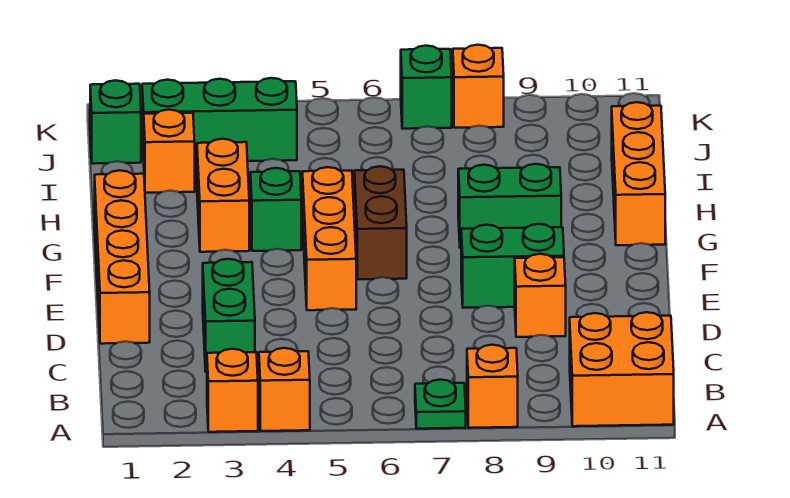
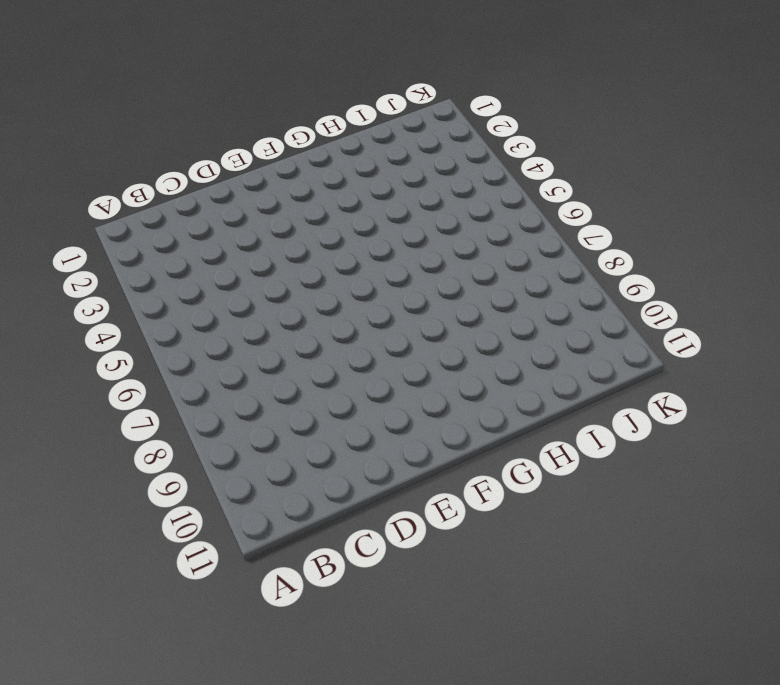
none -> orange brick A3 level 1
none -> orange brick A4 level 1
none -> green plate A7 level 1

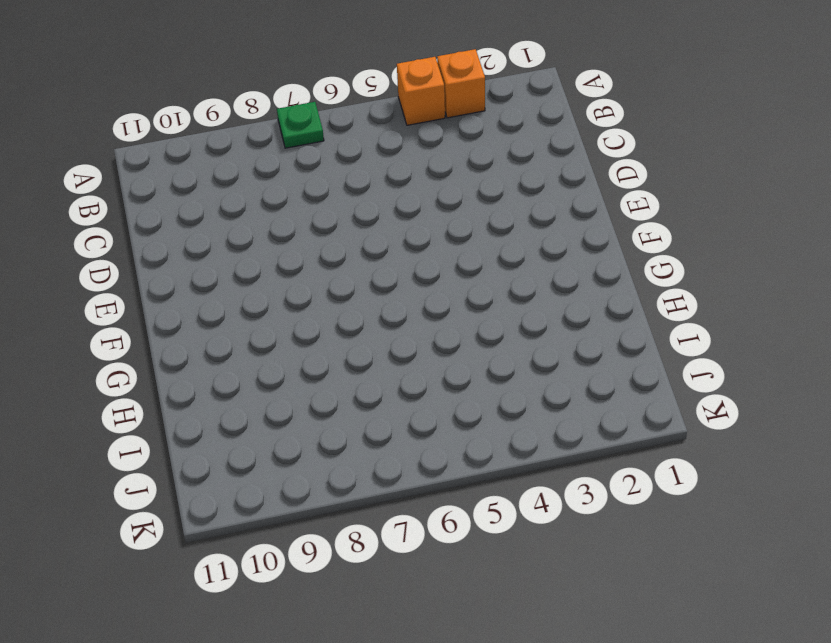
none -> orange brick A8 level 1
none -> orange brick A10:B11 level 1
none -> green brick C3:D3 level 1

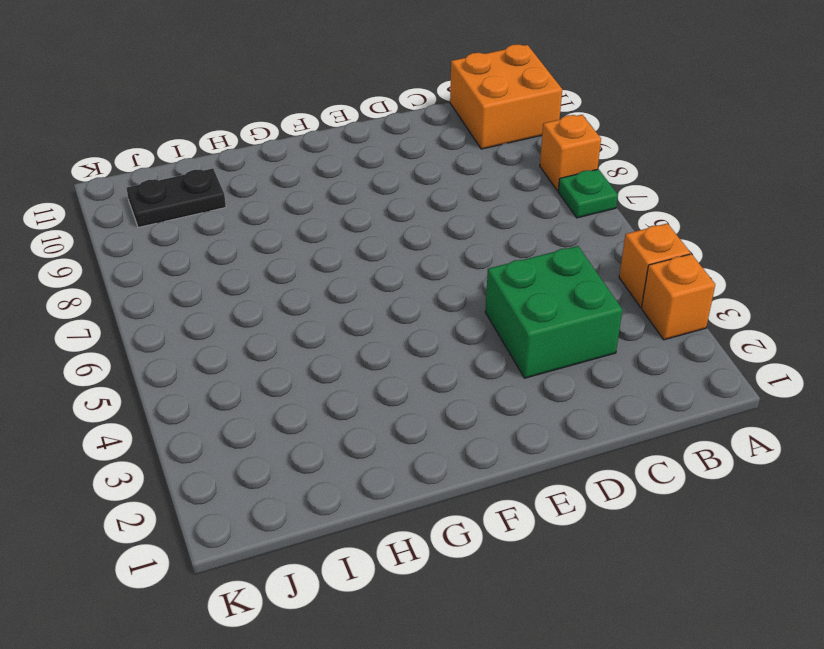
green brick C3:D4 level 1 -> green brick C3:D3 level 1
black plate I10:J10 level 1 -> none
none -> orange brick D1:G1 level 1
none -> orange brick D9 level 1
none -> orange brick E5:G5 level 1

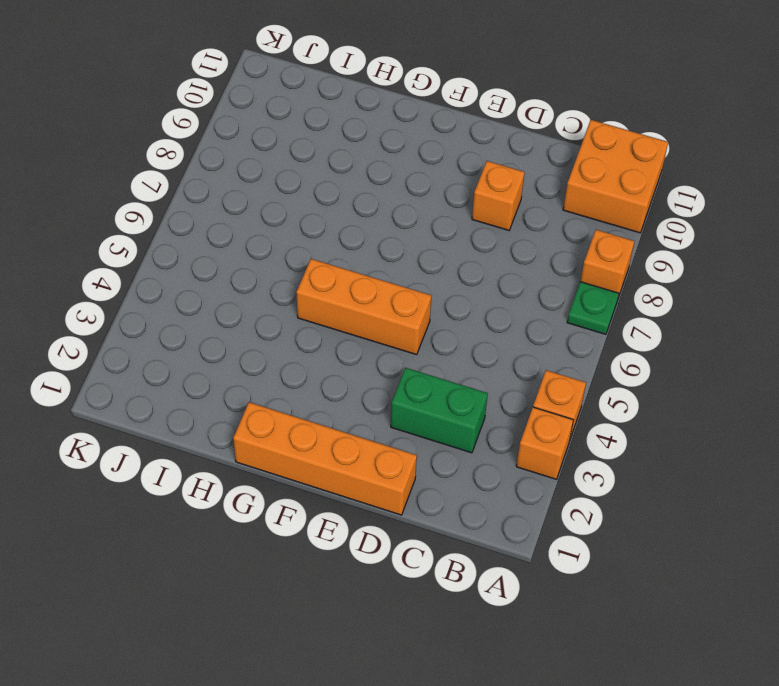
none -> green brick E8:E9 level 1
none -> brown brick F6:G6 level 1
none -> orange brick G3:H3 level 1

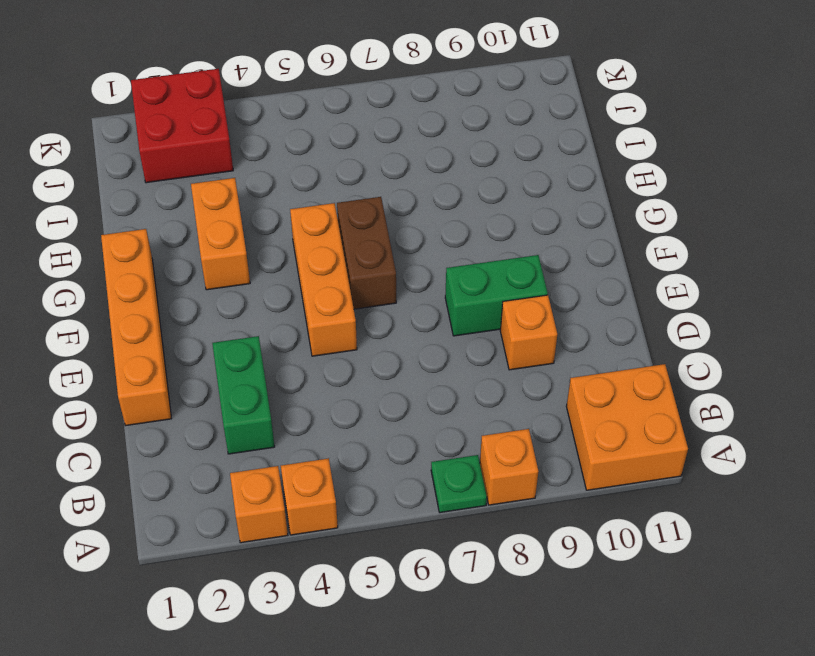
red brick J2:K3 level 1 -> green brick J2:J4 level 1
none -> green brick G4 level 1
none -> green brick G8:G9 level 1
none -> orange brick G11:I11 level 1

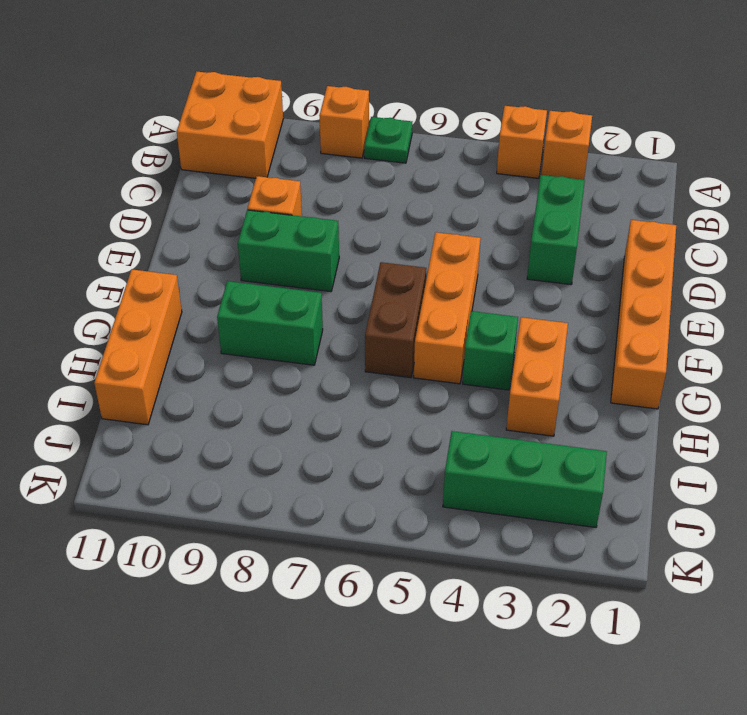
none -> orange brick I2 level 1
none -> green brick J1 level 1
none -> green brick K7 level 1

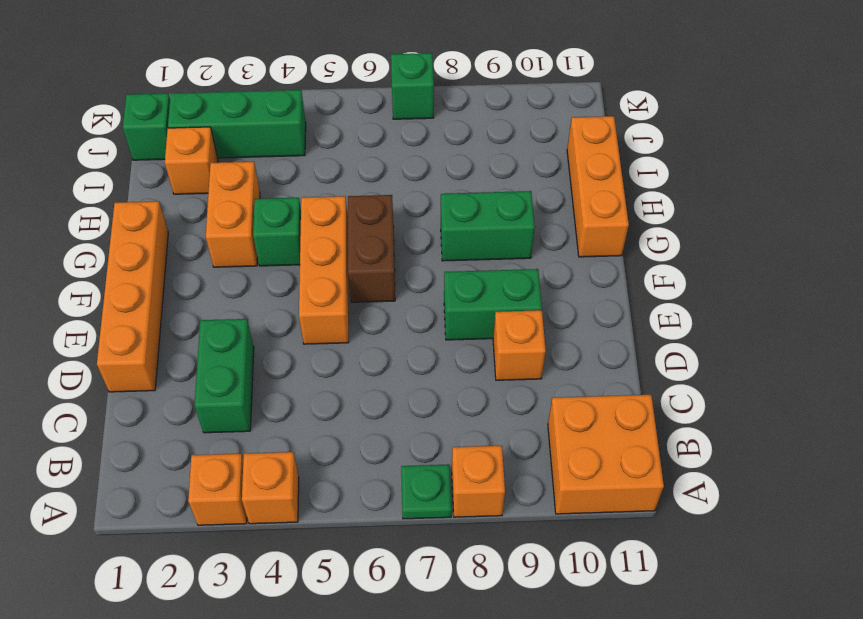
none -> orange brick K8 level 1

